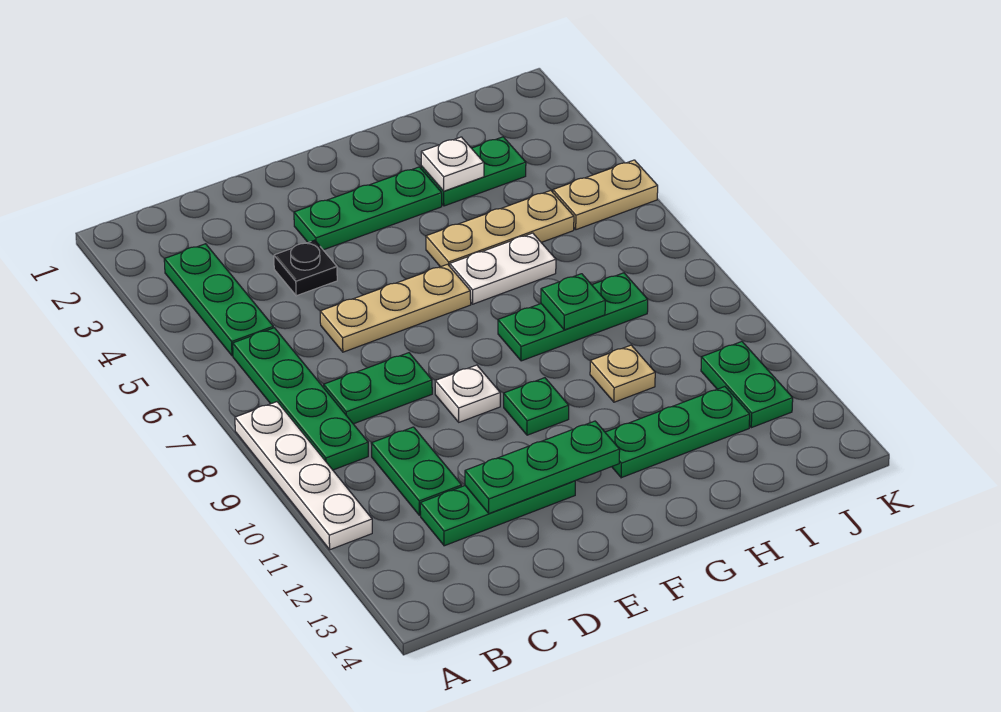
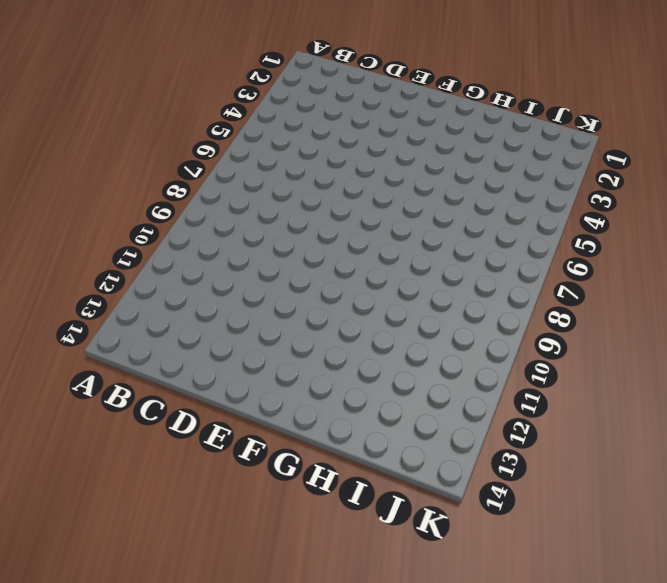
none -> white plate A8:A11 level 1
none -> green plate B3:B5 level 1
none -> green plate B6:B9 level 1

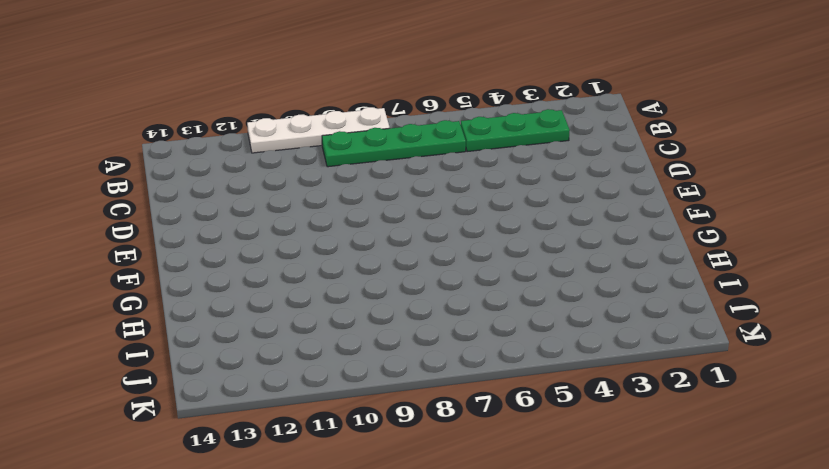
none -> green plate C8:D8 level 1
none -> green plate C10:C11 level 1
none -> green plate C12:E12 level 1

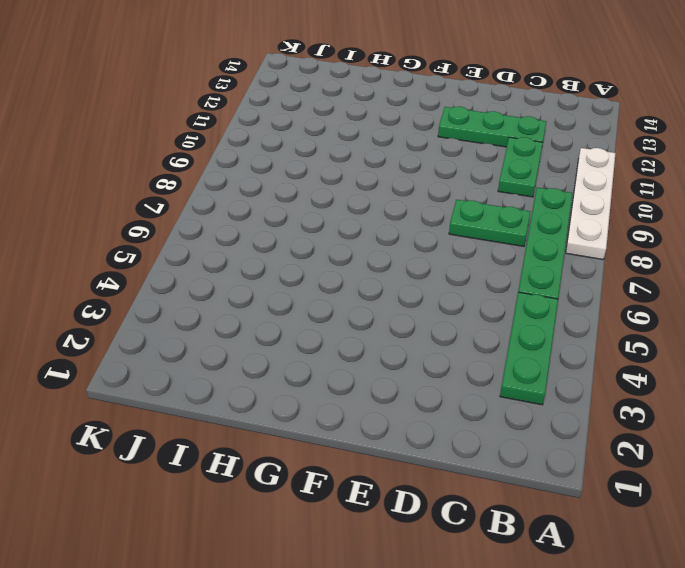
none -> black plate D4 level 1
none -> tan plate D6:F6 level 1
none -> green plate E3:G3 level 1

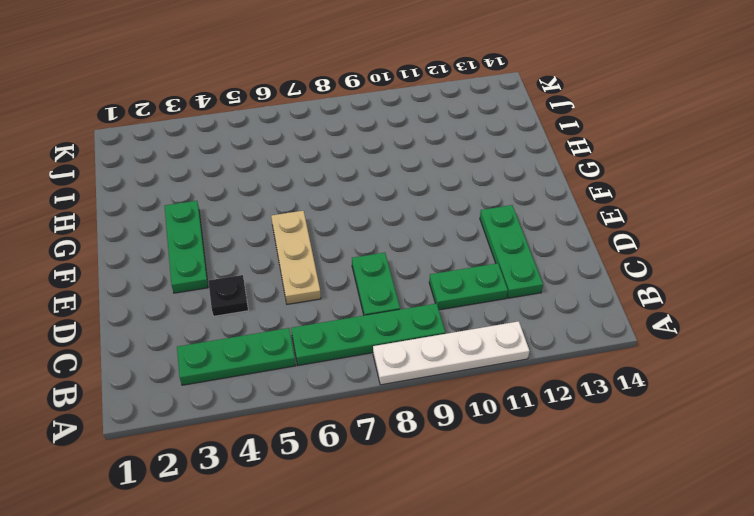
none -> white plate E9 level 1
none -> green plate F10 level 1
none -> tan plate G5:I5 level 1

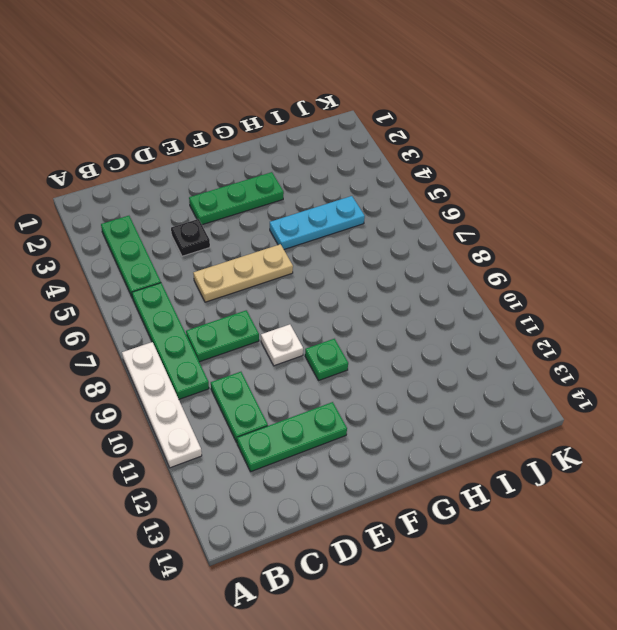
cyan plate G5:I5 level 1 -> tan plate G5:I5 level 1
none -> white plate G6:H6 level 1
none -> green plate G8:I8 level 1
none -> green plate G12:I12 level 1

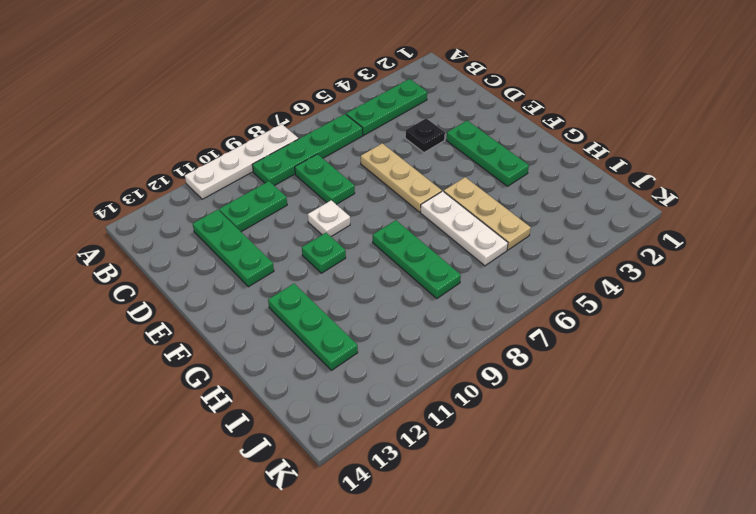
white plate G6:I6 level 1 -> white plate G6:H6 level 1
none -> green plate H3:I3 level 1
none -> tan plate H10 level 1
none -> tan plate J5:K5 level 1

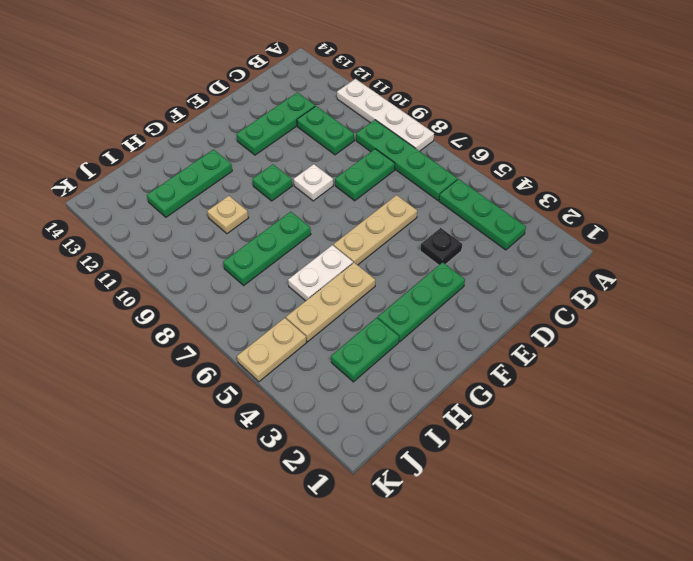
none -> green plate J11:J12 level 1
none -> green plate D12:F12 level 2
none -> white plate H3 level 2

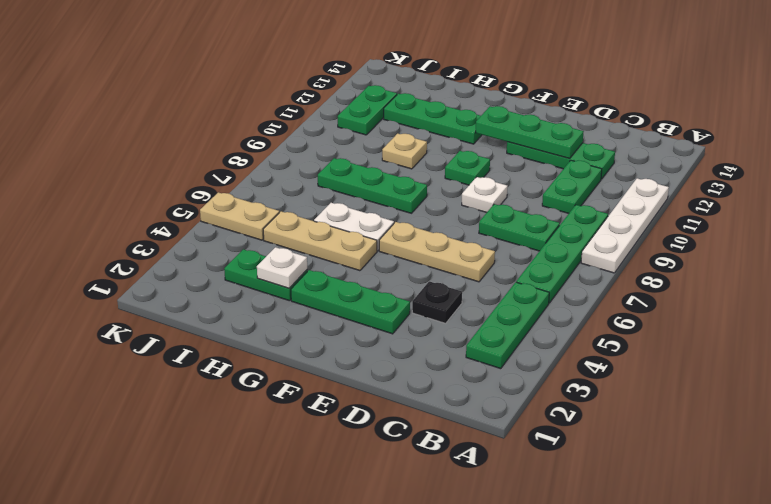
none -> green plate H8 level 2

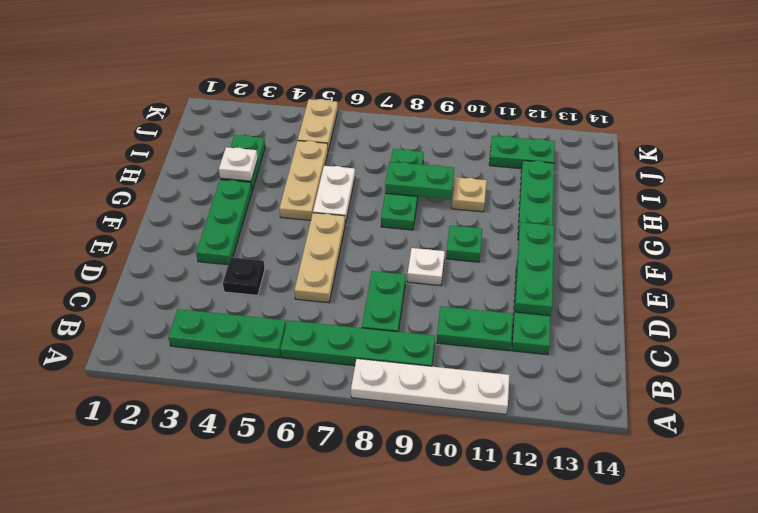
green plate H8:H9 level 2 -> green plate H8 level 2

